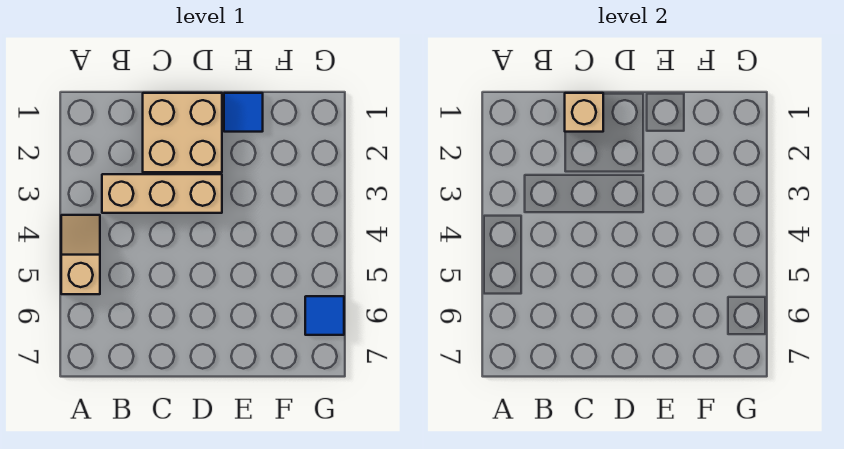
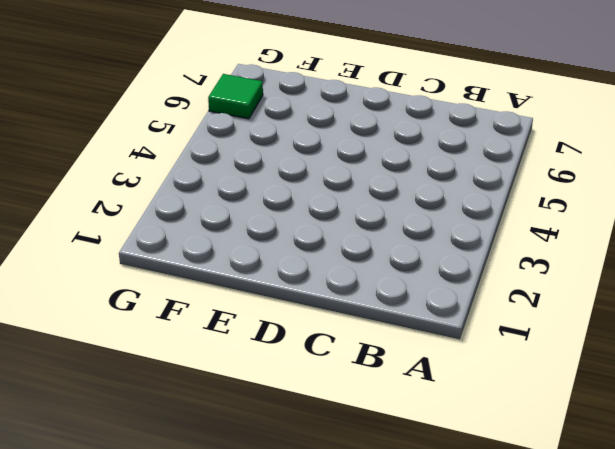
green tile G6 level 1 -> blue tile G6 level 1
none -> tan slope A4:A5 level 1 top 5
none -> tan brick B3:D3 level 1

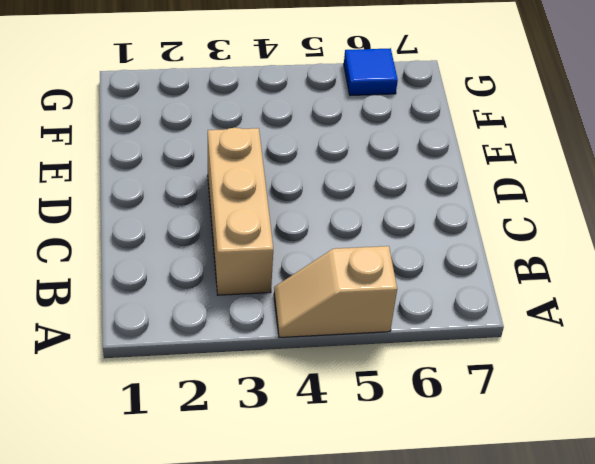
none -> tan brick C1:D2 level 1
none -> blue tile E1 level 1

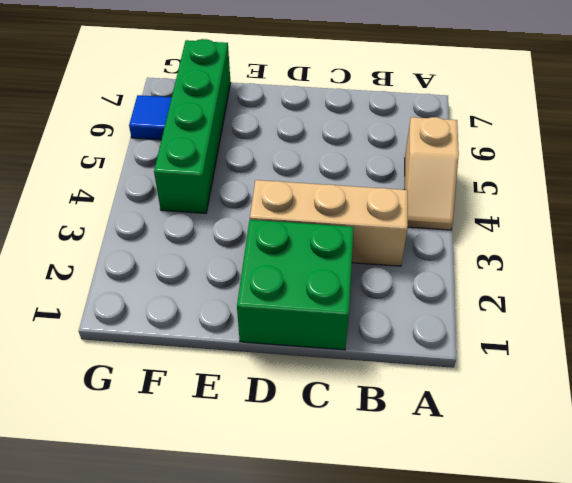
green brick C1:D2 level 1 -> tan brick C1:D2 level 1
green brick F4:F7 level 1 -> none
none -> blue tile E1 level 1
none -> tan brick C1 level 2

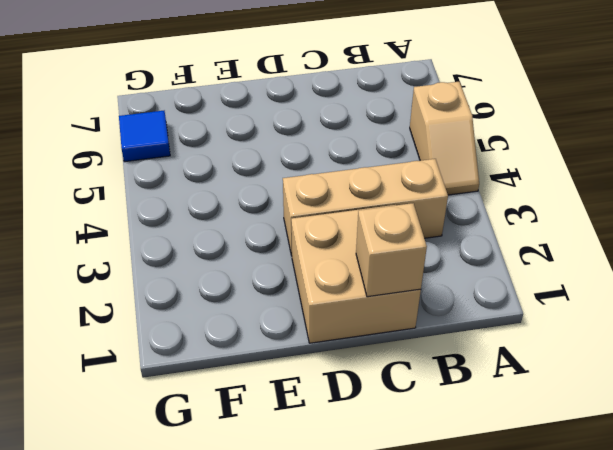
none -> blue tile E1 level 1

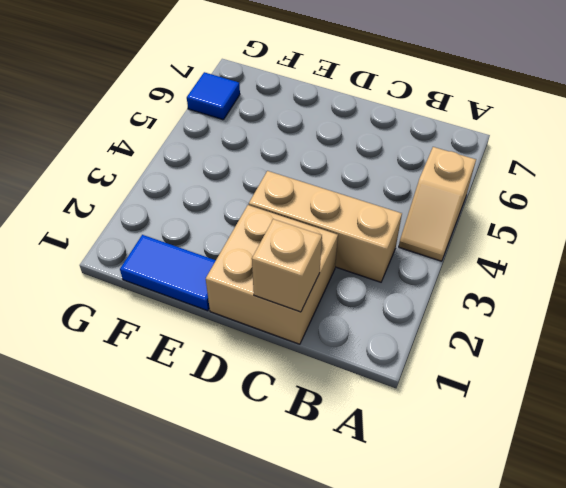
blue tile E1:F1 level 1 -> blue tile E1 level 1

